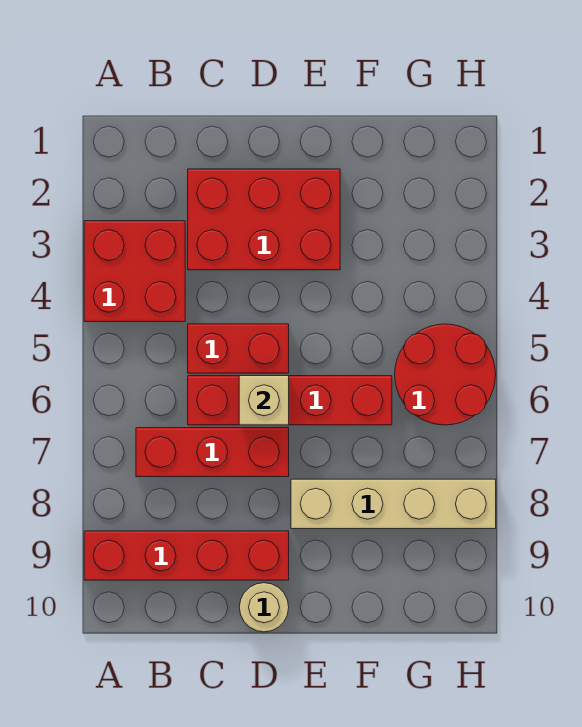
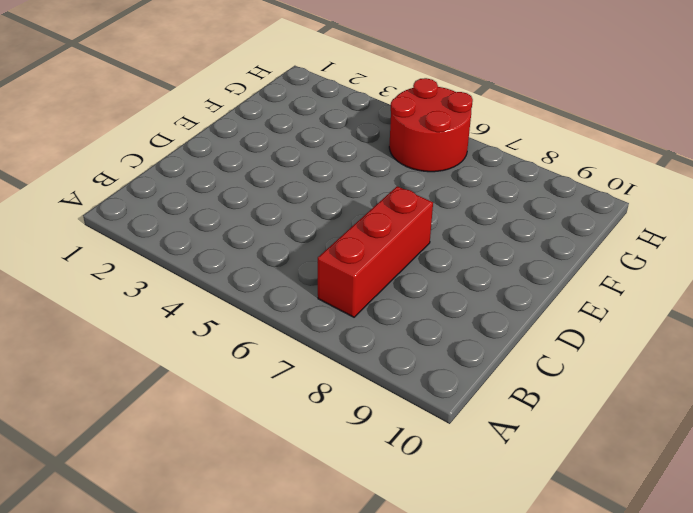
none -> red brick A3:B4 level 1
none -> red brick A9:D9 level 1

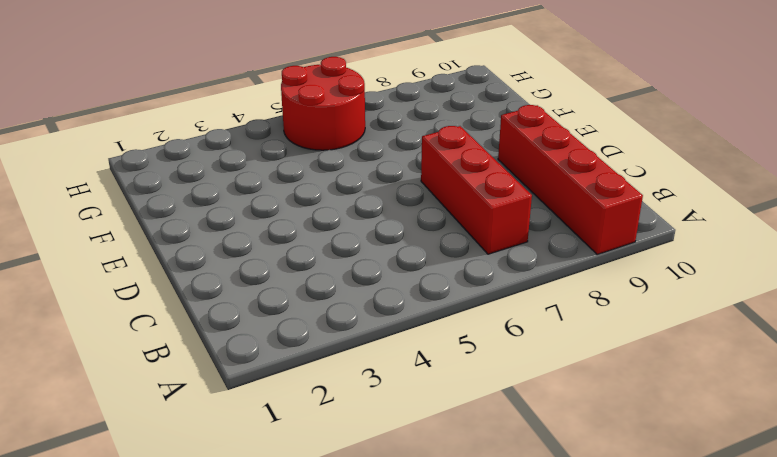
none -> red brick A3:B4 level 1
none -> red brick C2:E3 level 1

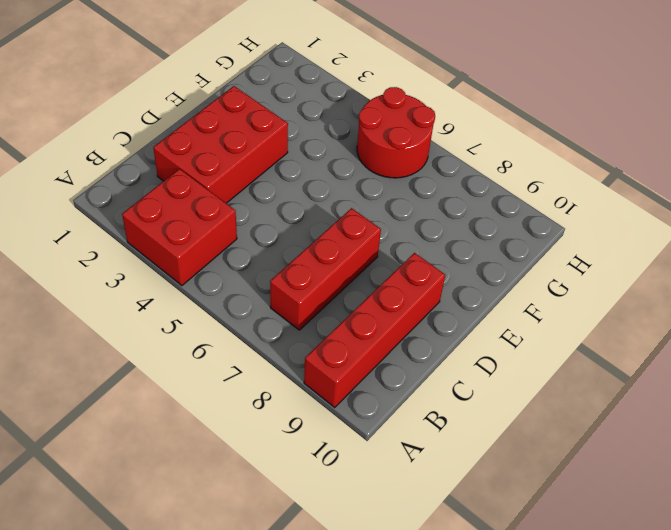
none -> red brick C5:D5 level 1
none -> red brick C6:F6 level 1

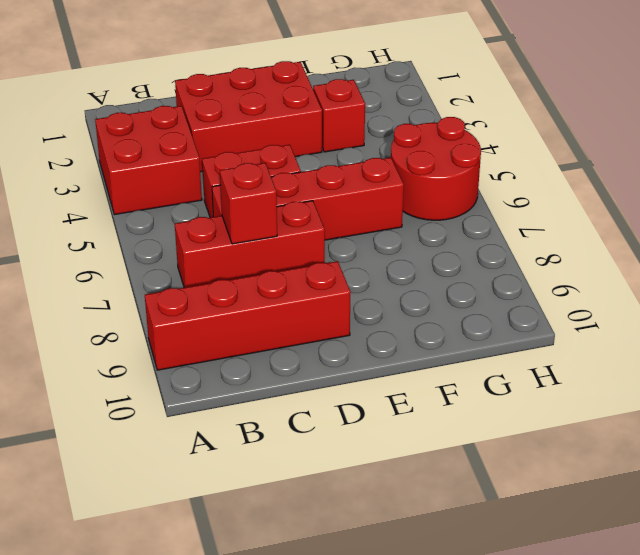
red brick C7 level 2 -> none
red brick F3 level 1 -> none
none -> tan round brick D10 level 1
none -> tan brick E8:H8 level 1

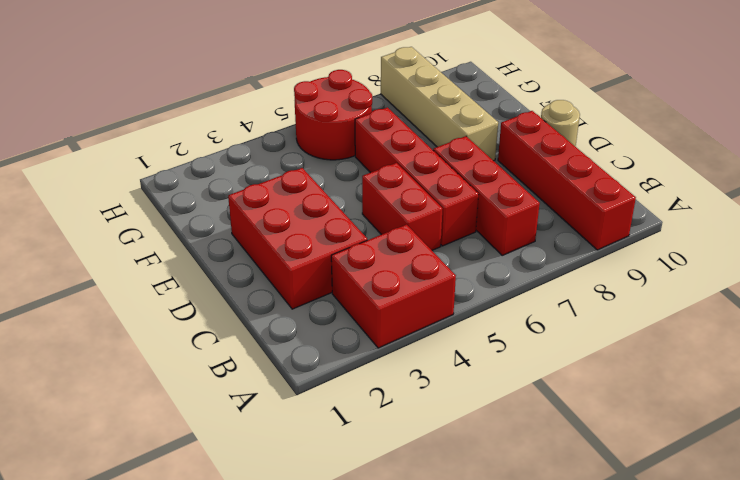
none -> tan brick D6 level 2

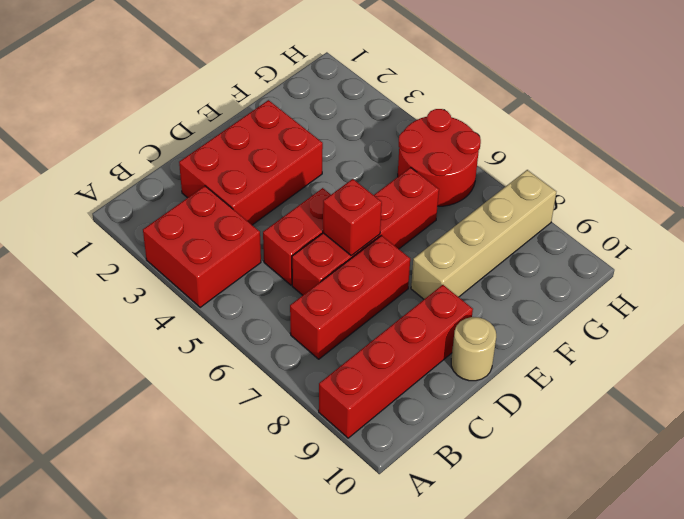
red brick D6 level 2 -> tan brick D6 level 2

